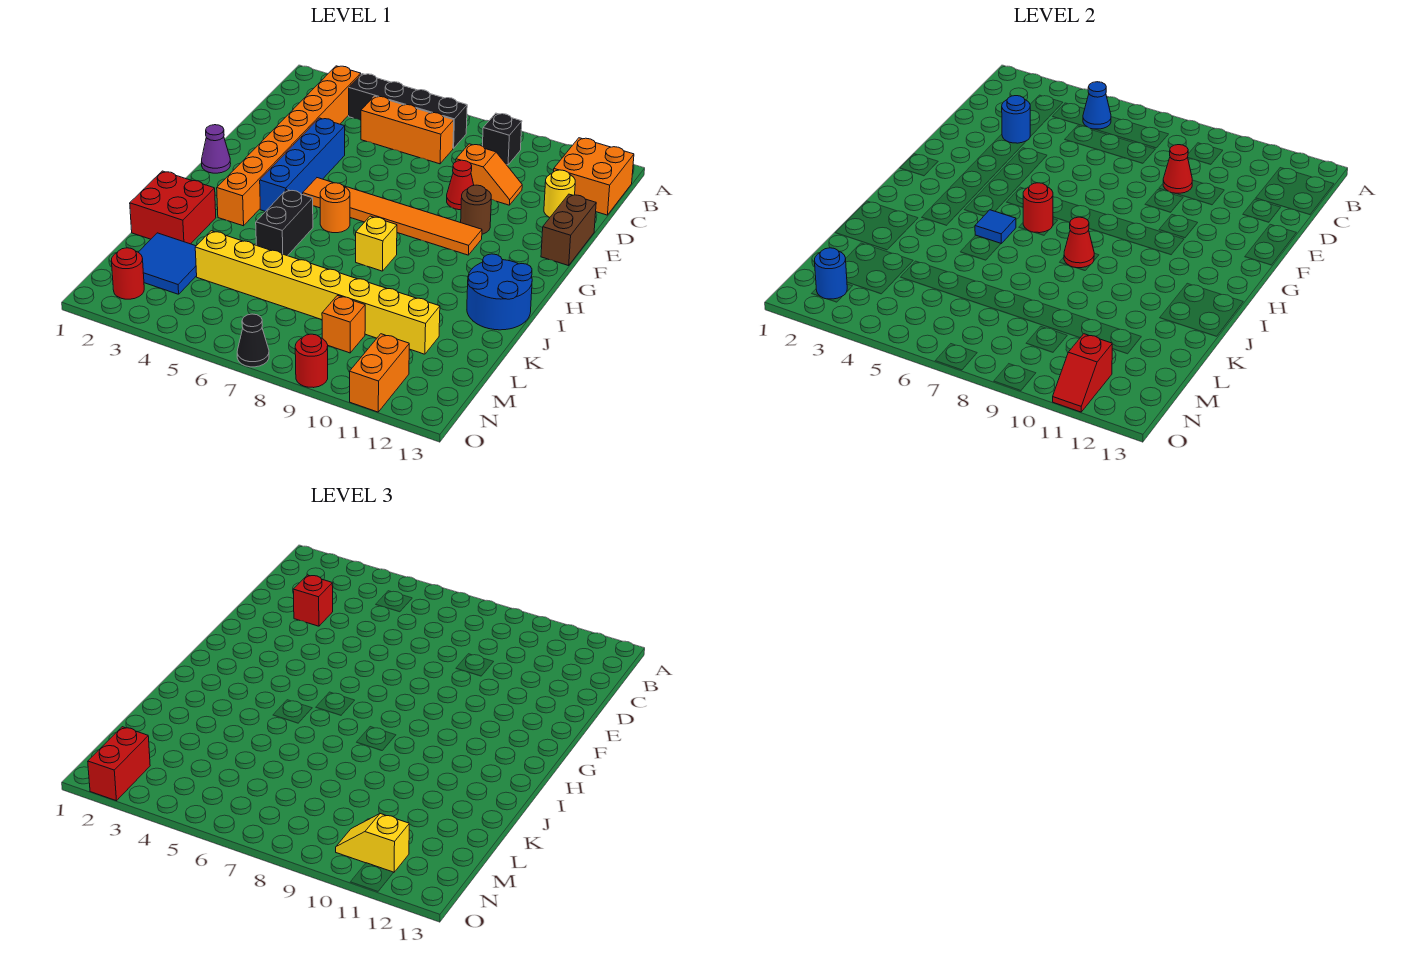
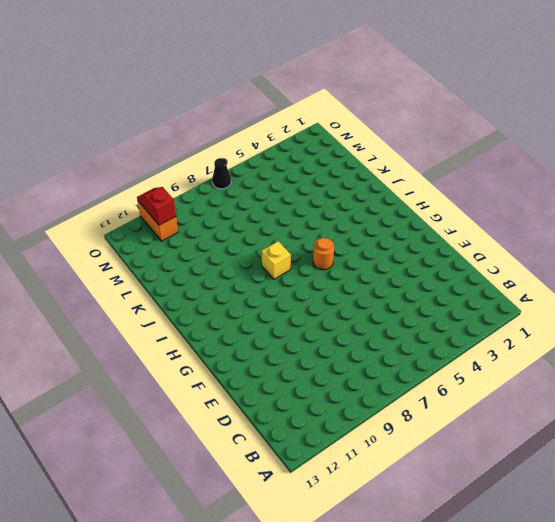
none -> orange brick B3:I3 level 1
none -> black brick B4:B7 level 1
none -> black brick B9 level 1
none -> orange brick B12:C13 level 1

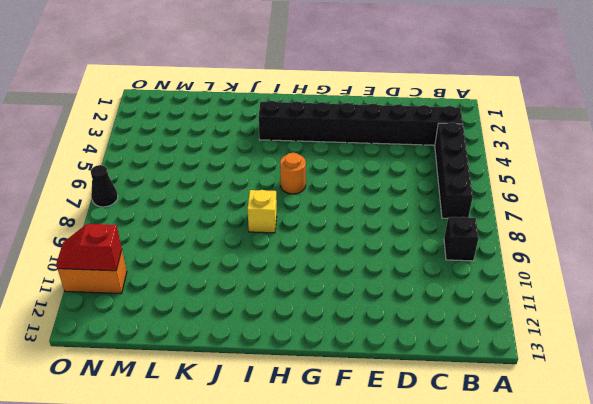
black brick B3:I3 level 1 -> orange brick B3:I3 level 1
none -> orange brick B12:C13 level 1
none -> orange brick C5:C7 level 1
none -> orange slope D9:D10 level 1 top 9
none -> yellow round brick D12 level 1

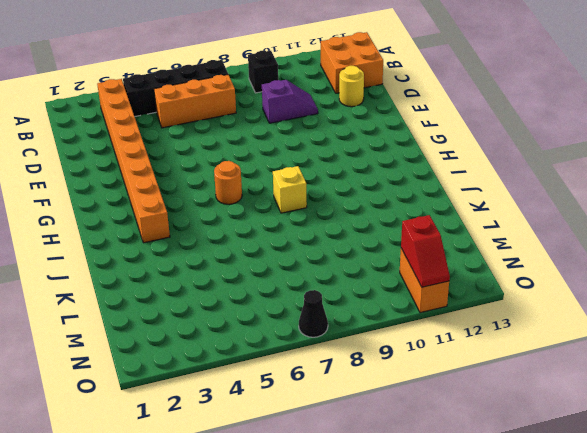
purple slope D9:D10 level 1 top 9 -> orange slope D9:D10 level 1 top 9
none -> blue brick E4:H4 level 1
none -> red cone E9 level 1
none -> brown brick E13:F13 level 1
none -> brown round brick F10 level 1

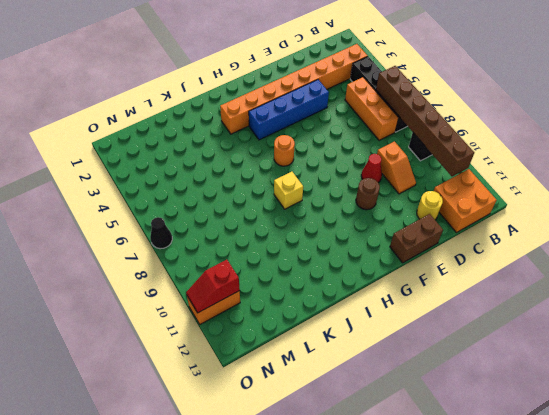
brown brick B6:B11 level 2 -> none
none -> purple cone G1 level 1
none -> orange tile G5:G10 level 1
none -> black brick I5:J5 level 1
none -> blue round brick I12:J13 level 1

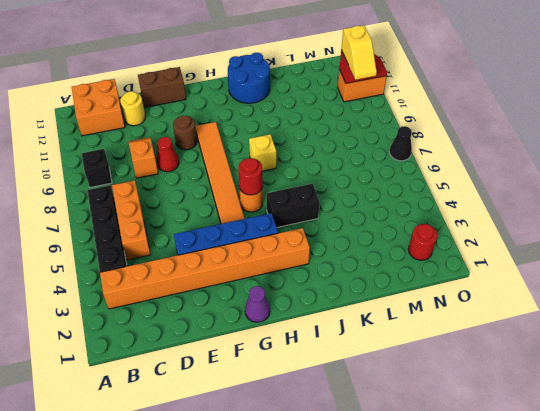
none -> red brick J1:K2 level 1
none -> blue tile L2:M3 level 1
none -> yellow brick L4:L11 level 1
none -> orange brick M9 level 1

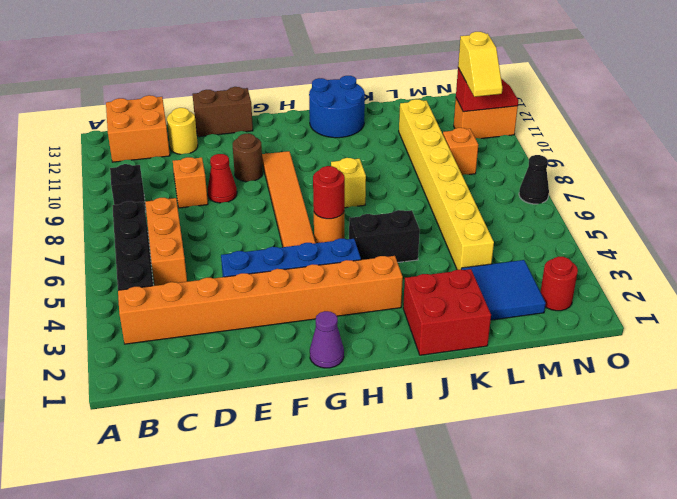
none -> red round brick O9 level 1
none -> blue cone B5 level 2
none -> blue round brick D3 level 2
none -> red cone D9 level 2

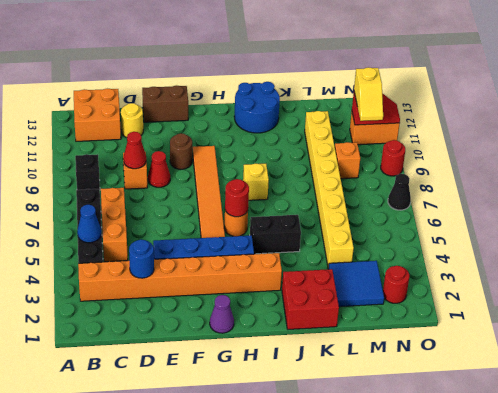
none -> blue tile I5 level 2
none -> red cone I8 level 2
none -> blue round brick N2 level 2
none -> red brick D3 level 3

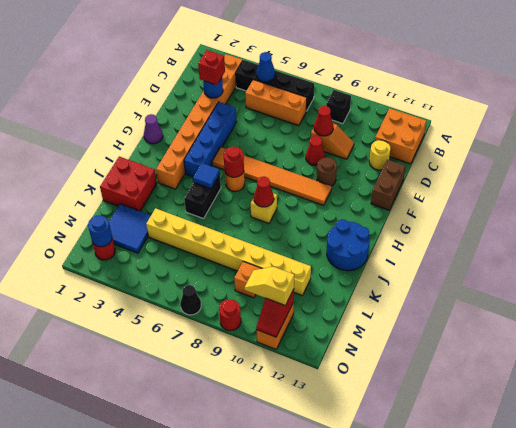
none -> red brick N2:O2 level 3

